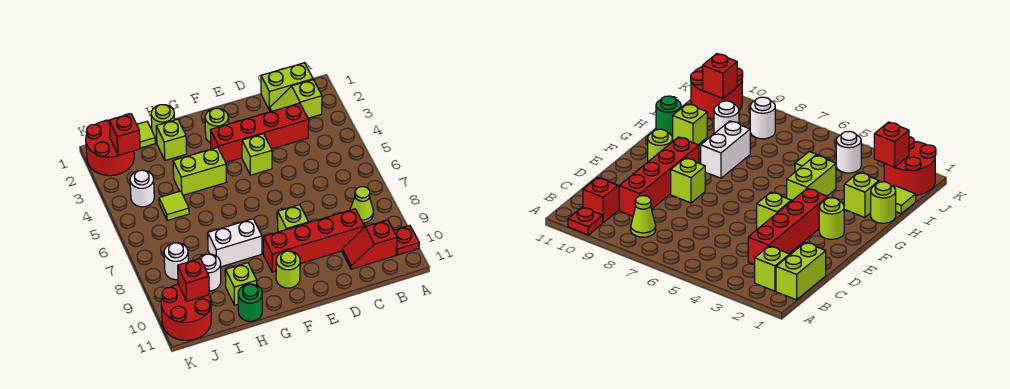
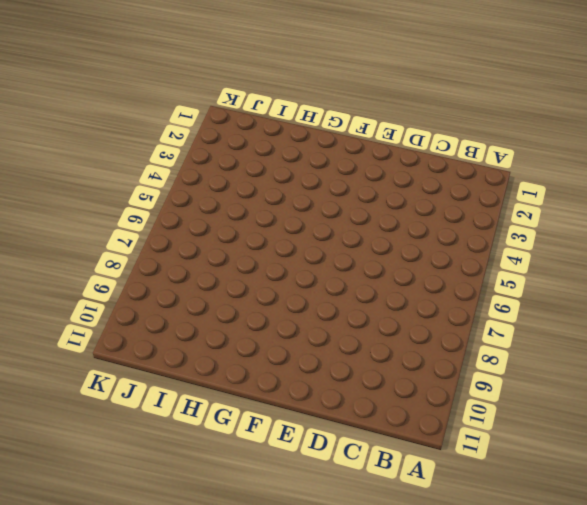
none -> red plate A10 level 1
none -> lime brick B1:C1 level 1
none -> lime slope B2:C2 level 1 top B

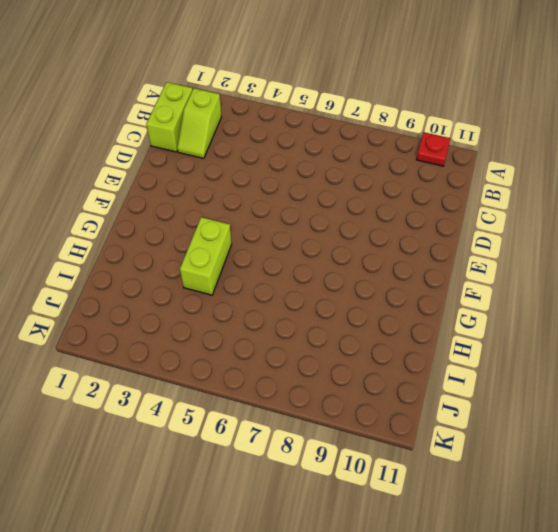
none -> lime cone B8 level 1
none -> red slope B10:C10 level 1 top B
none -> red brick C3:F3 level 1

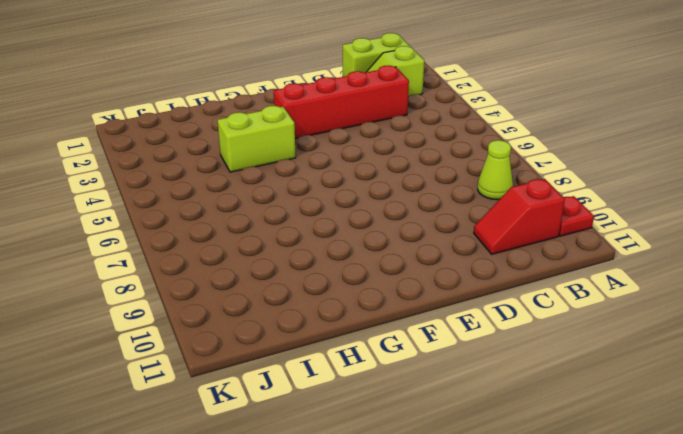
none -> red brick C9:F9 level 1
none -> lime brick E4 level 1
none -> lime brick E8 level 1

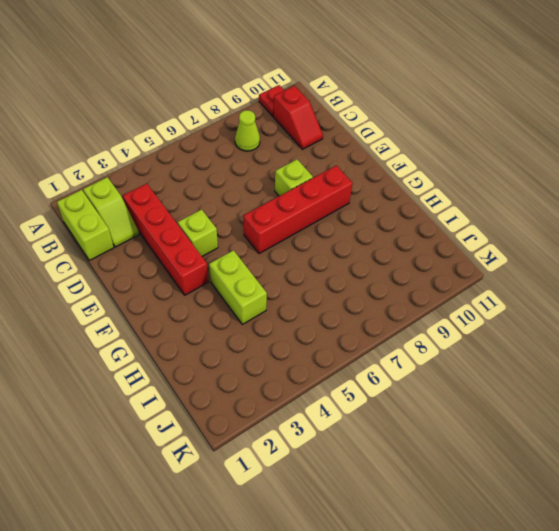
red brick F6:F9 level 1 -> red brick C9:F9 level 1
none -> lime round brick F2 level 1
none -> lime round brick F10 level 1
none -> white brick G8:H8 level 1

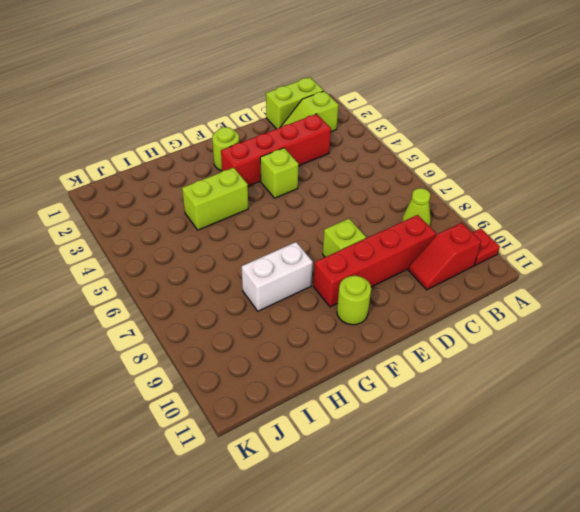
none -> lime round brick H1 level 1
none -> lime brick H2 level 1
none -> lime brick H10 level 1

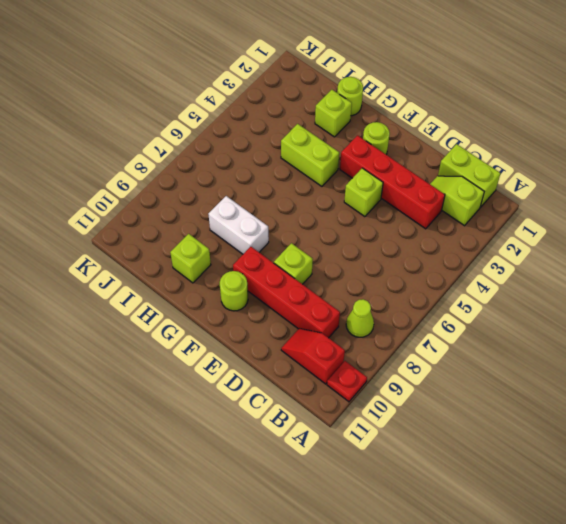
none -> green round brick H11 level 1
none -> lime tile I1 level 1
none -> lime tile I5 level 1

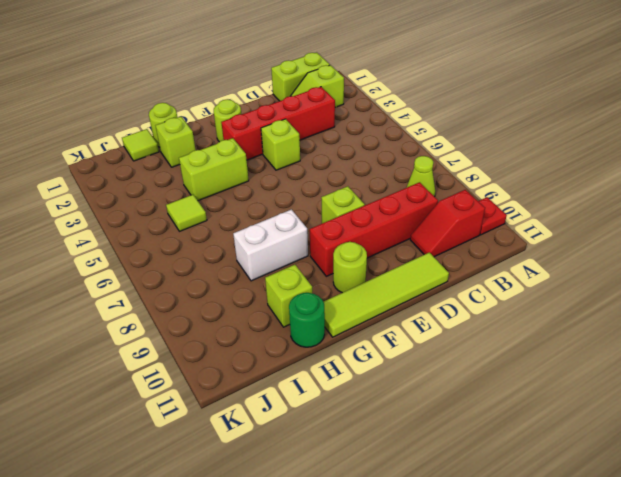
lime tile D11:G11 level 1 -> none
none -> white round brick I9 level 1
none -> red round brick J1:K2 level 1
none -> white round brick J4 level 1

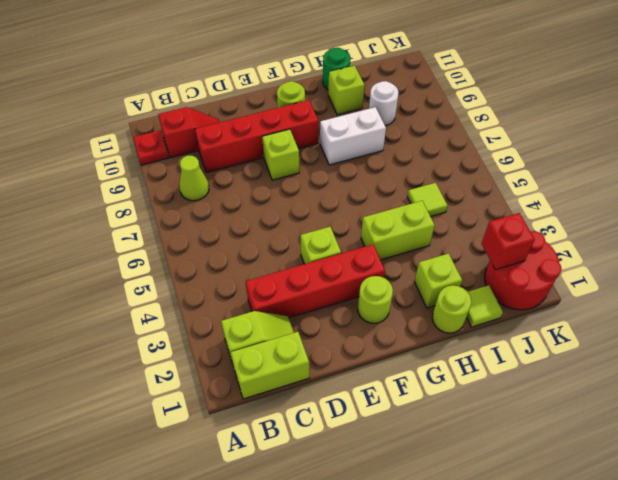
none -> white round brick J4 level 1
none -> white round brick J8 level 1
none -> red round brick J10:K11 level 1

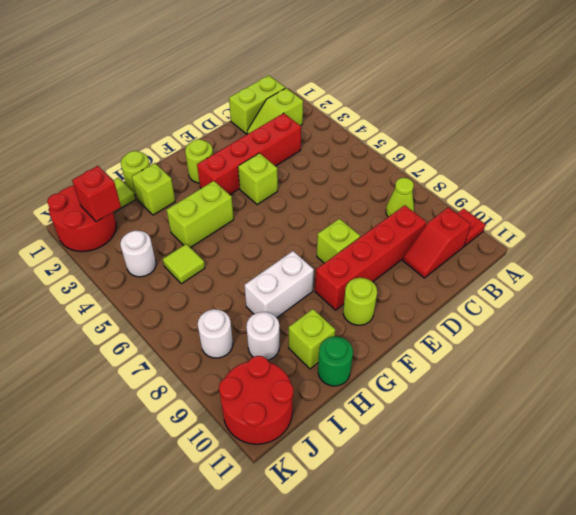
none -> red brick J10 level 2

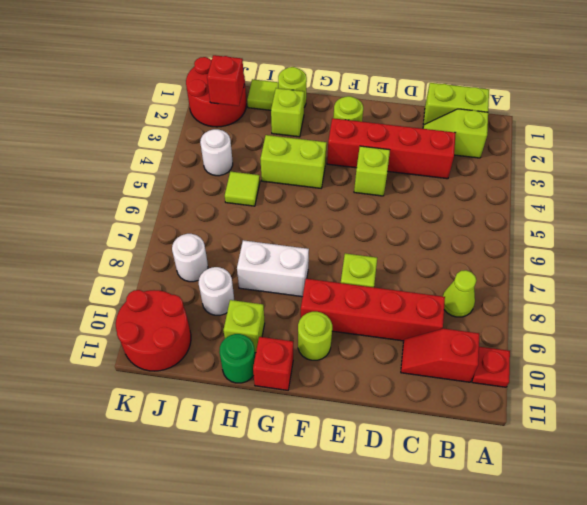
red brick G11 level 1 -> red brick J10 level 2

